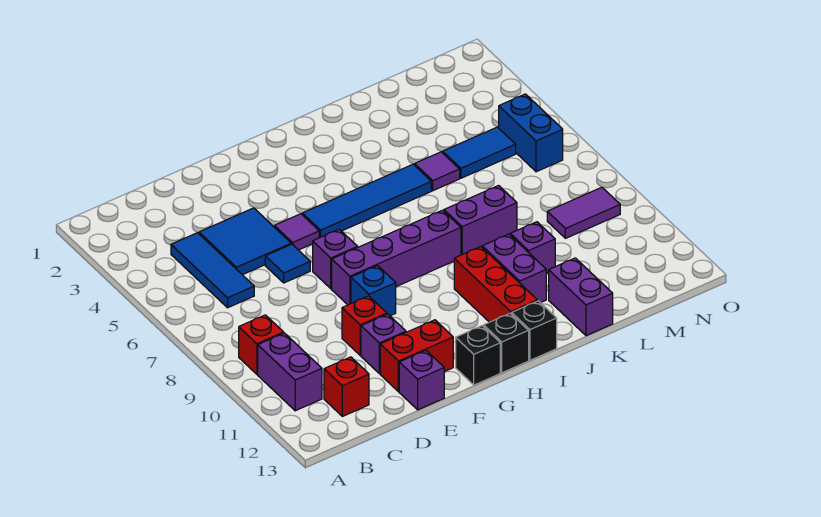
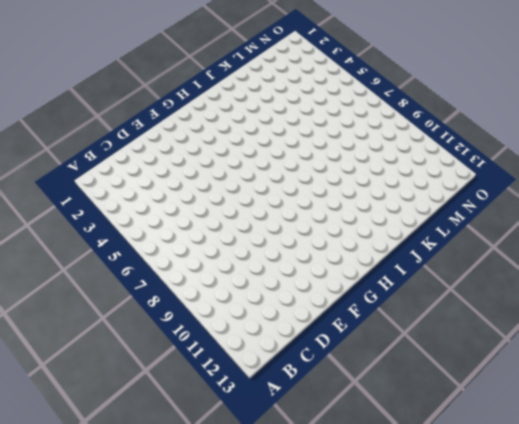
none -> red brick B9 level 1
none -> purple brick B10:B11 level 1
none -> blue tile C4:C6 level 1

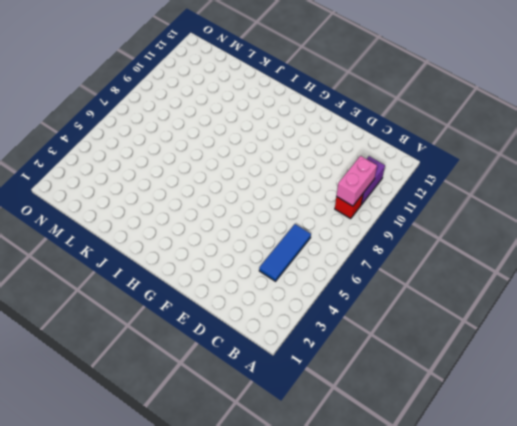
pink brick B9:B10 level 2 -> none
none -> red brick C12 level 1
none -> blue tile D4:E5 level 1
none -> blue tile E6 level 1

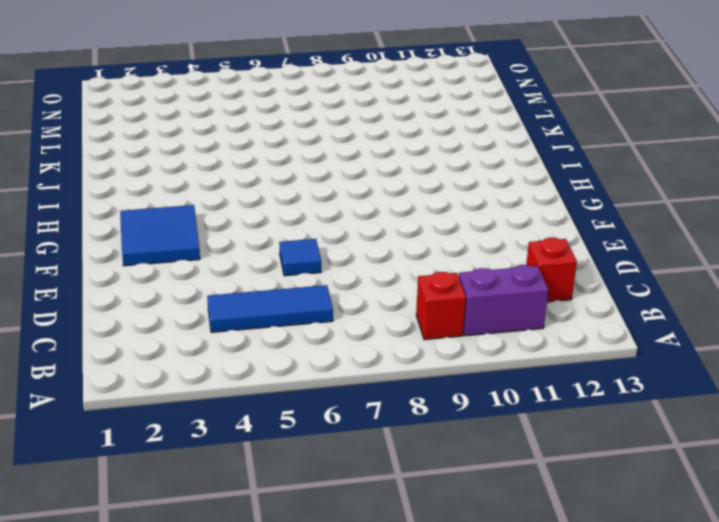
blue tile F2:G3 level 1 -> blue tile D4:E5 level 1
none -> red brick E10 level 1
none -> purple brick E11 level 1
none -> red brick E12:F12 level 1

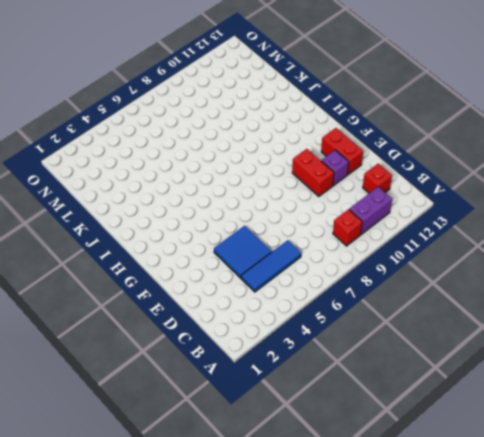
red brick E10:F10 level 1 -> red brick E10 level 1
none -> blue tile E6 level 1
none -> purple brick E13 level 1
none -> purple tile F5 level 1

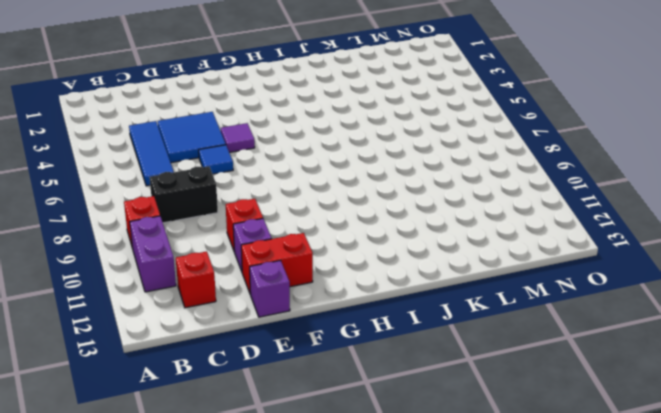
black brick C8:D8 level 1 -> none
none -> purple brick F7 level 1
none -> purple brick F8:I8 level 1
none -> blue brick F9 level 1

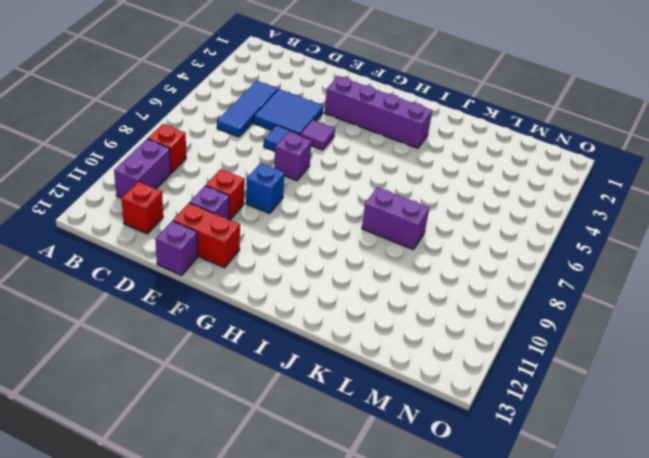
purple brick F3:I3 level 1 -> purple brick F8:I8 level 1
none -> blue tile G5:J5 level 1
none -> black brick G13 level 1
none -> black brick H13 level 1

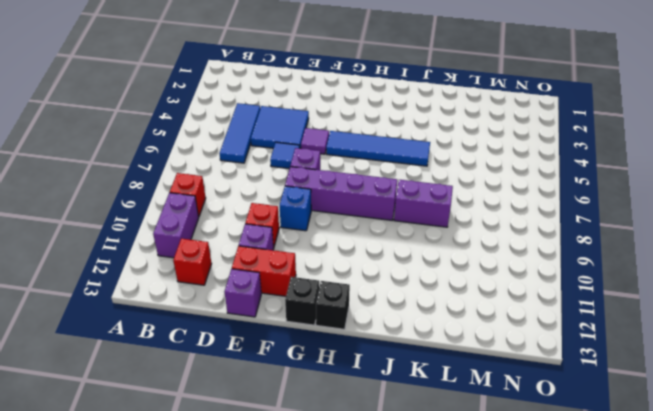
none -> red brick I10:I12 level 1
none -> black brick I13 level 1
none -> purple brick J10:J11 level 1

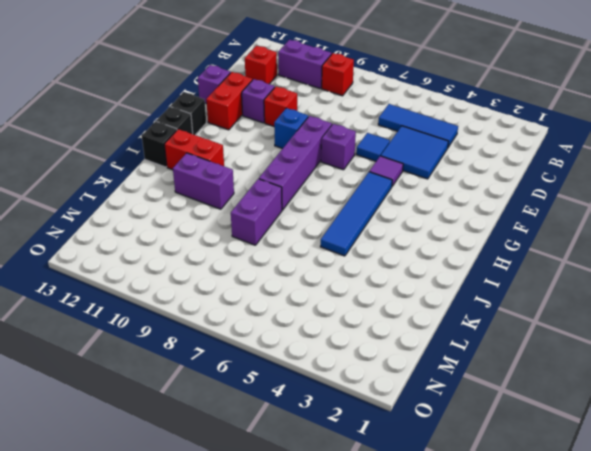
red brick I11:I12 level 1 -> red brick I10:I12 level 1
none -> purple tile K5 level 1
none -> purple brick K10 level 1
none -> purple brick K12:K13 level 1

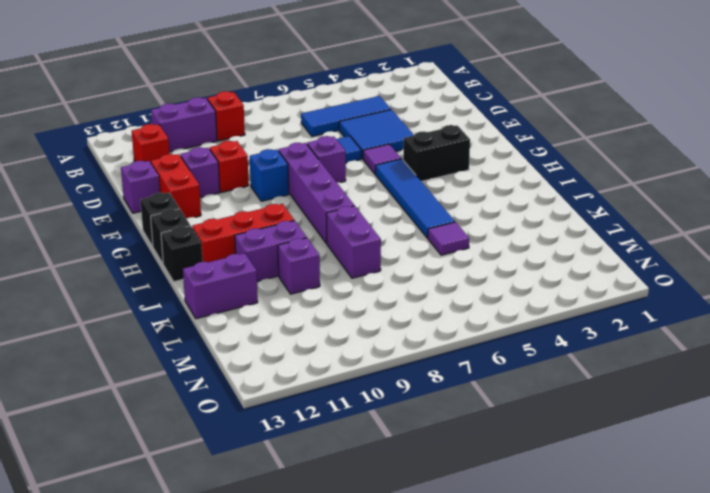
black brick G3:G4 level 1 -> none
none -> blue tile L5:M5 level 1
none -> purple tile M9:N9 level 1
none -> blue brick N5:N6 level 1

